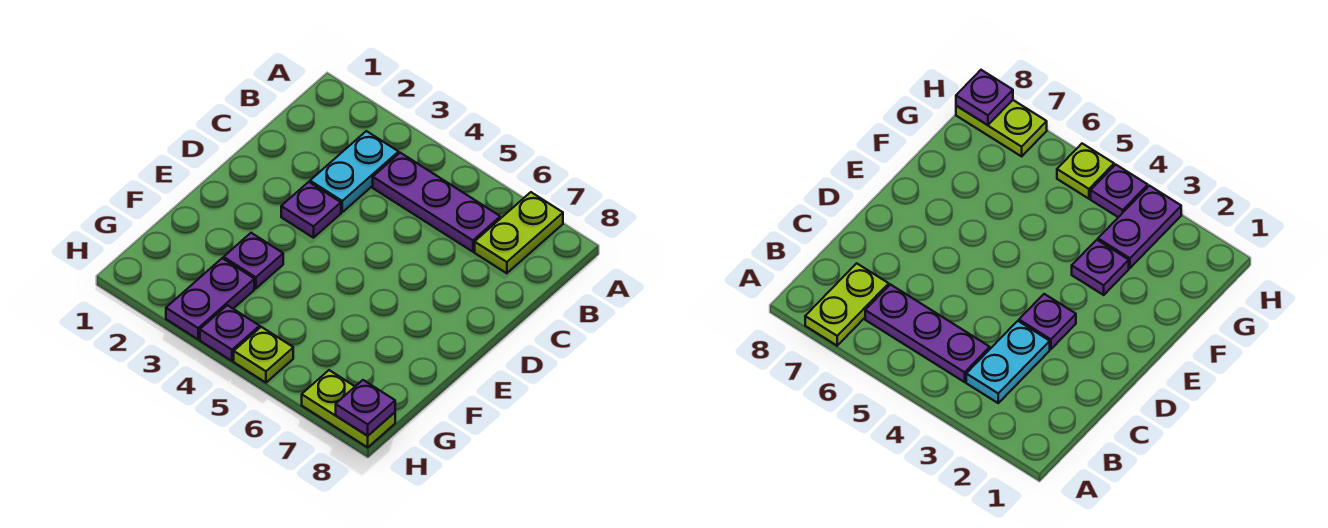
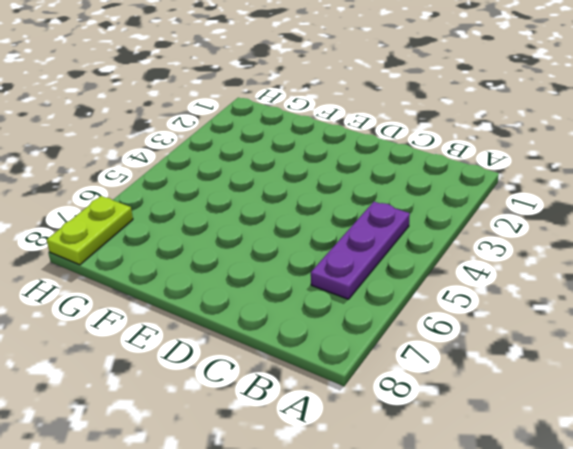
none -> lime plate A7:B7 level 1
none -> cyan plate B3:C3 level 1

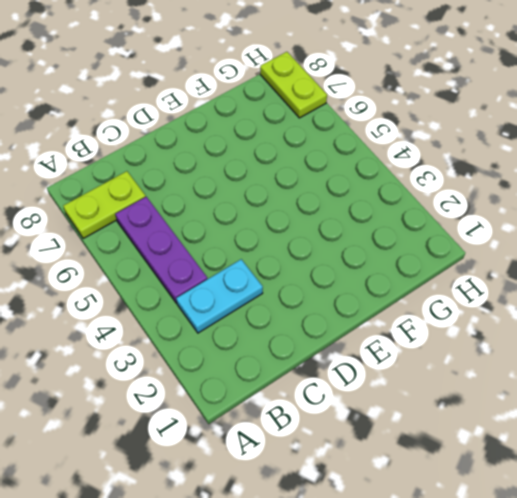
none -> purple plate D3 level 1
none -> purple plate F3 level 1

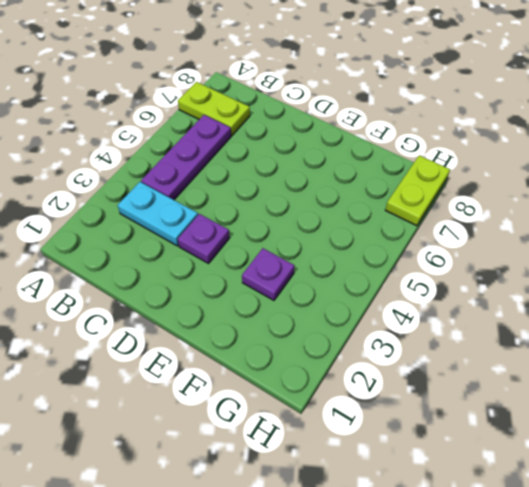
none -> purple plate G3:H3 level 1
none -> purple plate H4 level 1

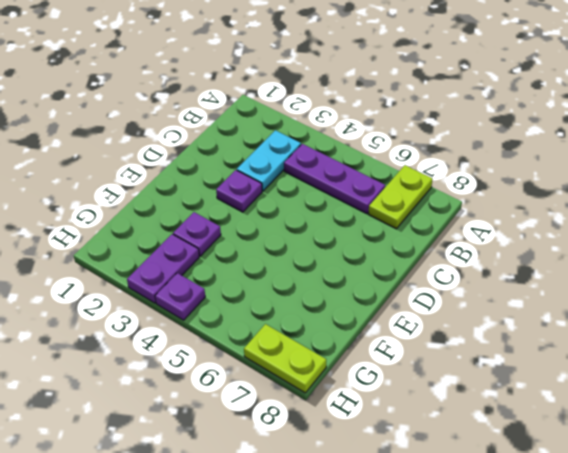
none -> lime plate H5 level 1
none -> purple plate H8 level 2

